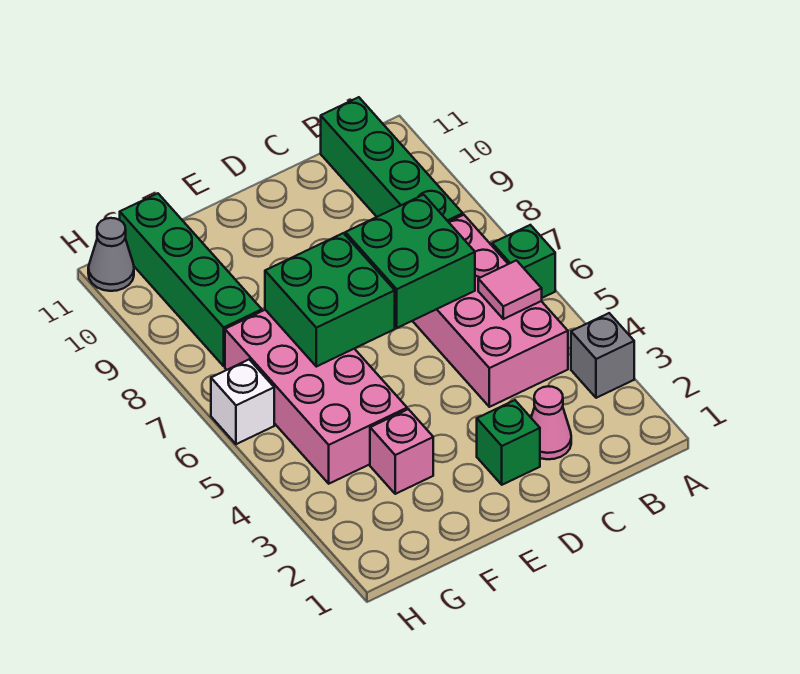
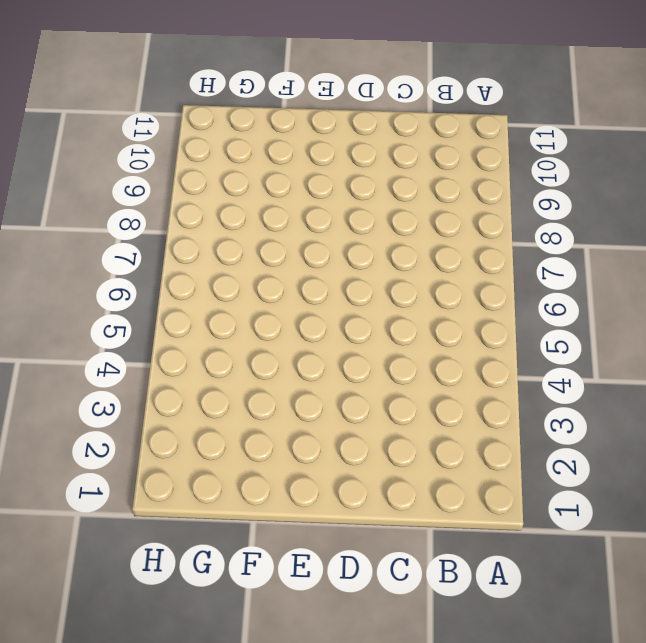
none -> grey brick A3 level 1
none -> green brick A6 level 1
none -> pink brick B4:C7 level 1

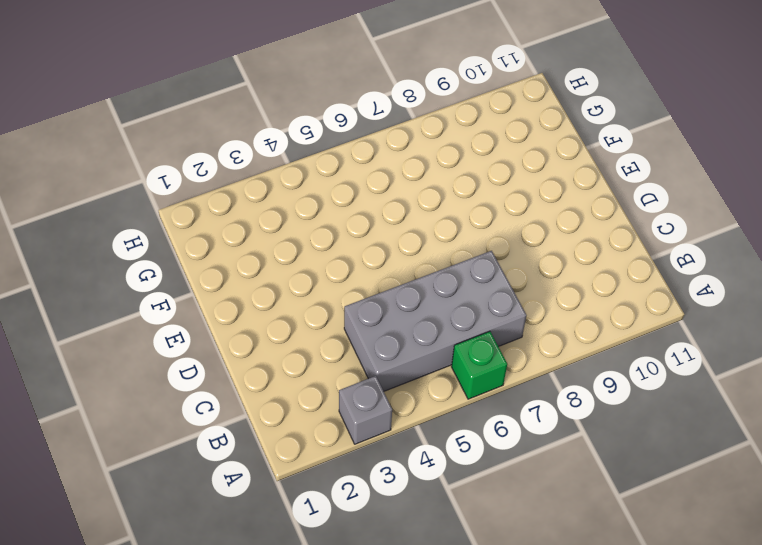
grey brick B4:C7 level 1 -> pink brick B4:C7 level 1
none -> green brick B8:B11 level 1
none -> pink cone C2 level 1
none -> green brick D2 level 1

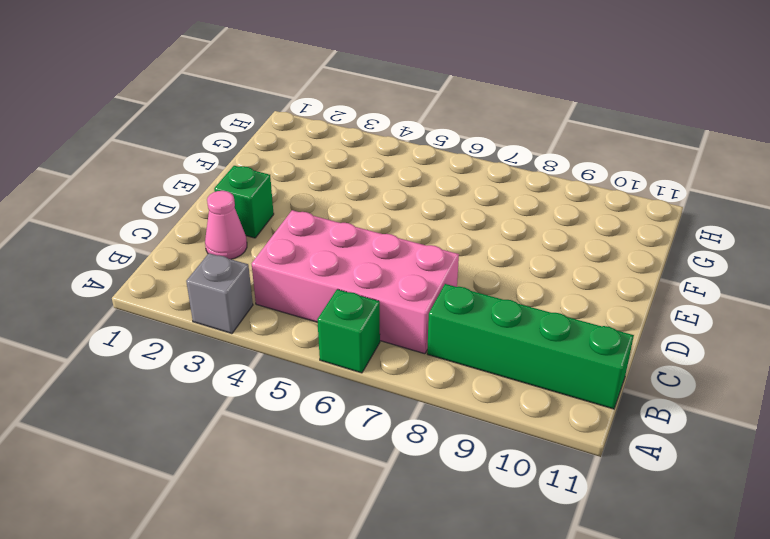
none -> pink brick F3 level 1
none -> pink brick F4:G7 level 1
none -> green brick G8:G11 level 1

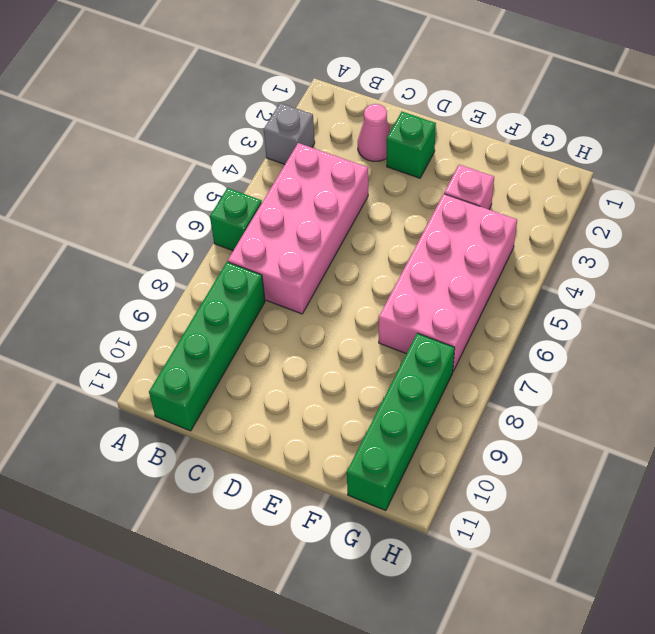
none -> white brick H6 level 1
none -> grey cone H11 level 1
none -> pink tile B5 level 2

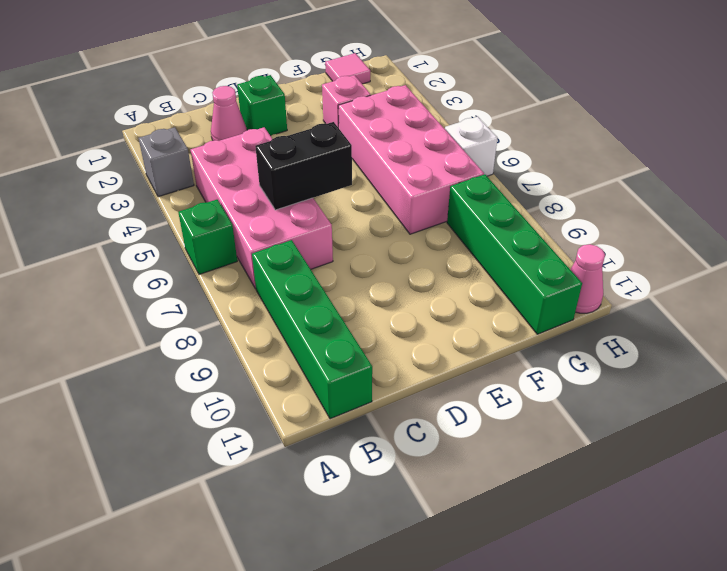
black brick C6:D6 level 2 -> green brick C6:D7 level 2
pink tile G1 level 1 -> pink tile B5 level 2
pink cone H11 level 1 -> grey cone H11 level 1
none -> green brick E6:F7 level 2

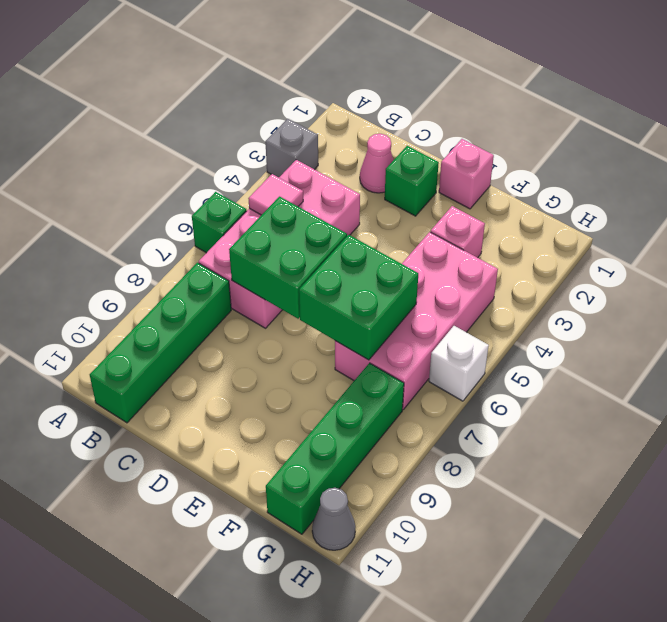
pink brick E1 level 1 -> none

